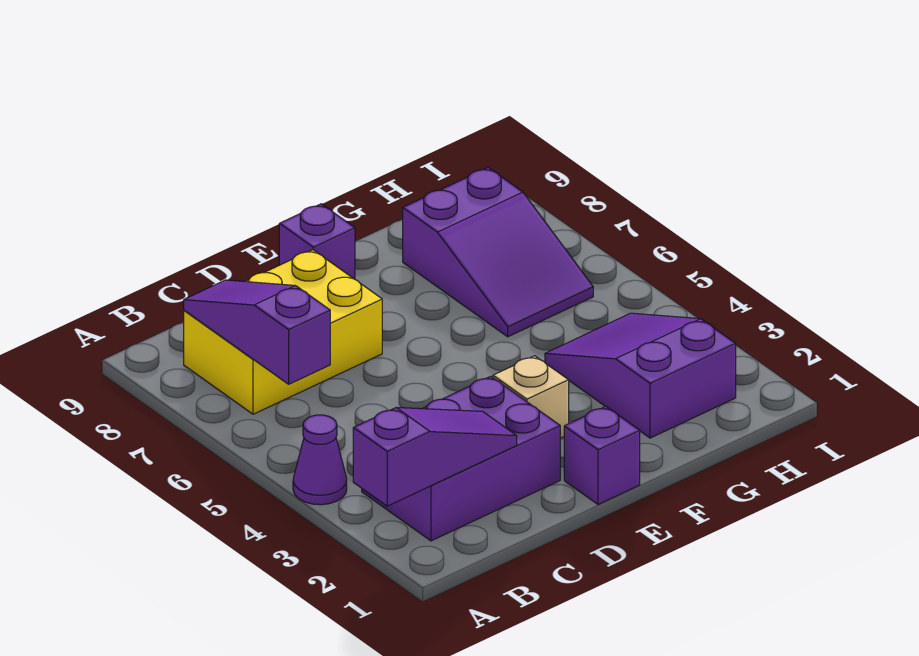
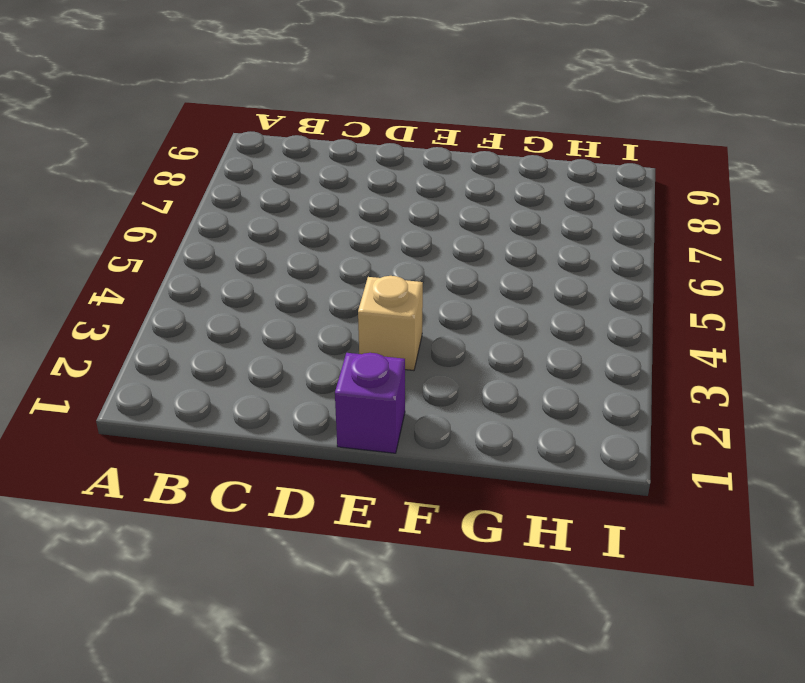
none -> purple cone A4 level 1
none -> purple brick B2:D3 level 1

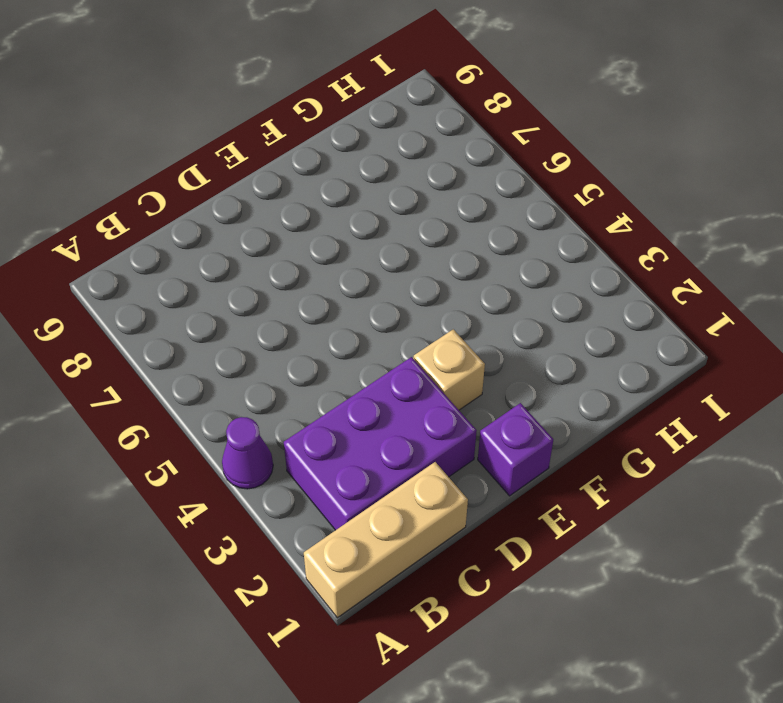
tan brick A1:C1 level 1 -> none
none -> yellow brick B7:D8 level 1
none -> purple brick E9 level 1

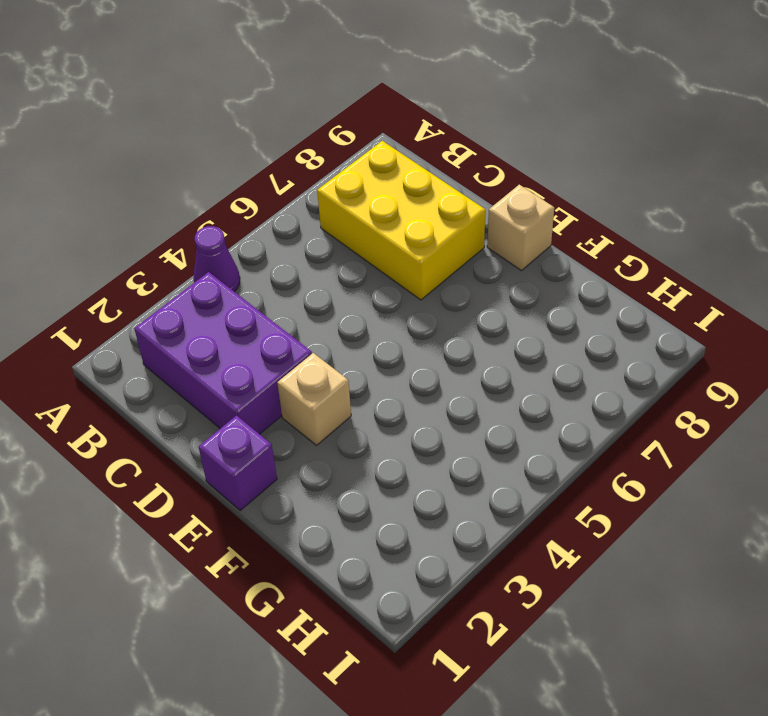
tan brick E9 level 1 -> purple brick E9 level 1
none -> purple slope G2:H4 level 1 top 2
none -> purple slope G6:H8 level 1 top 8

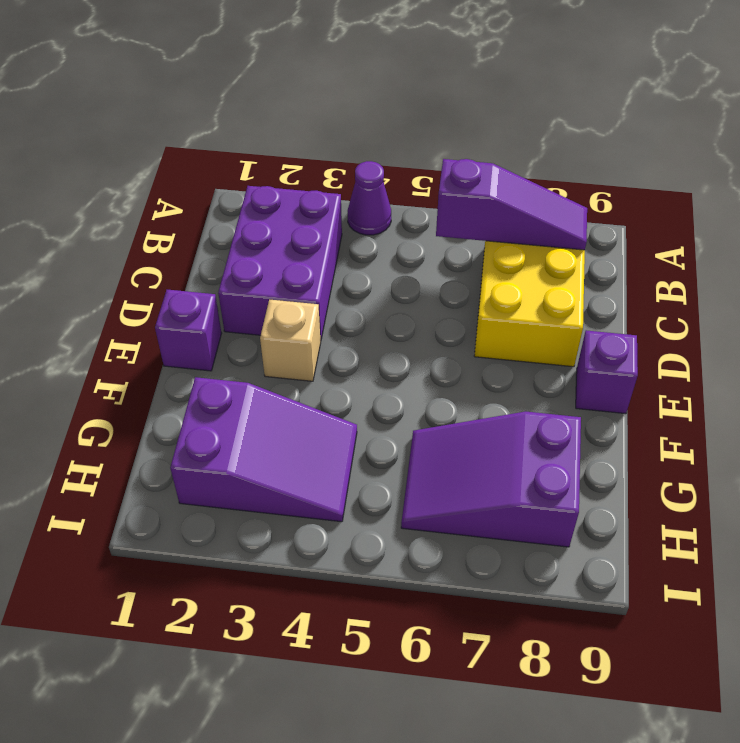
none -> purple slope A2:C2 level 2 top A

